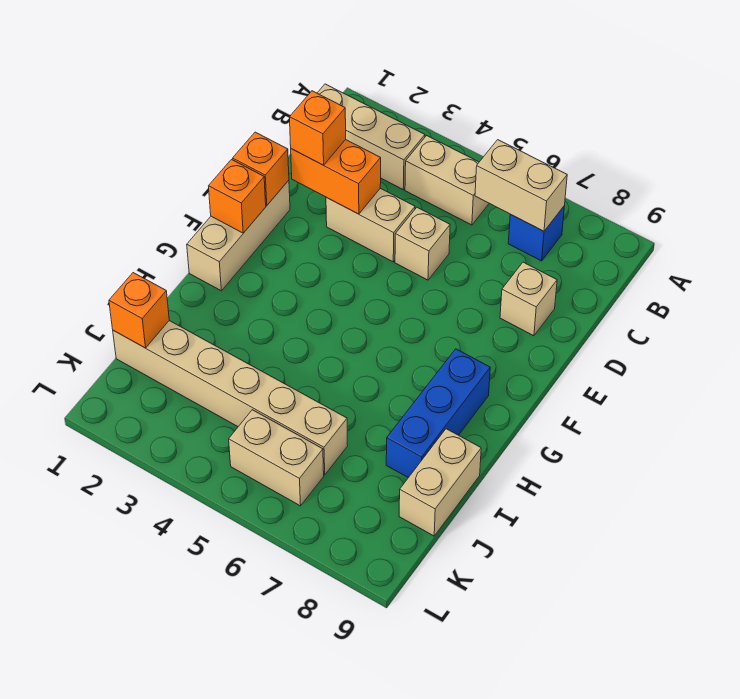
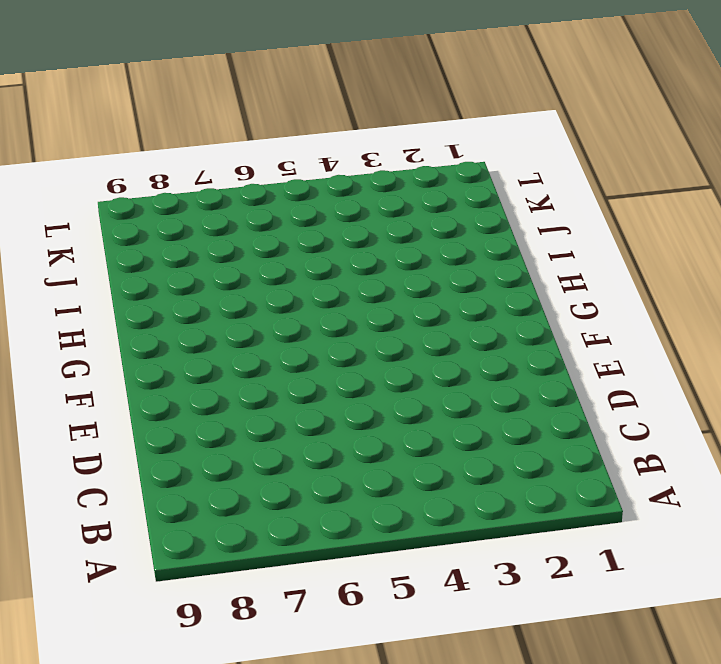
none -> tan brick B1:B3 level 1
none -> tan brick B4:B5 level 1
none -> blue brick B7 level 1

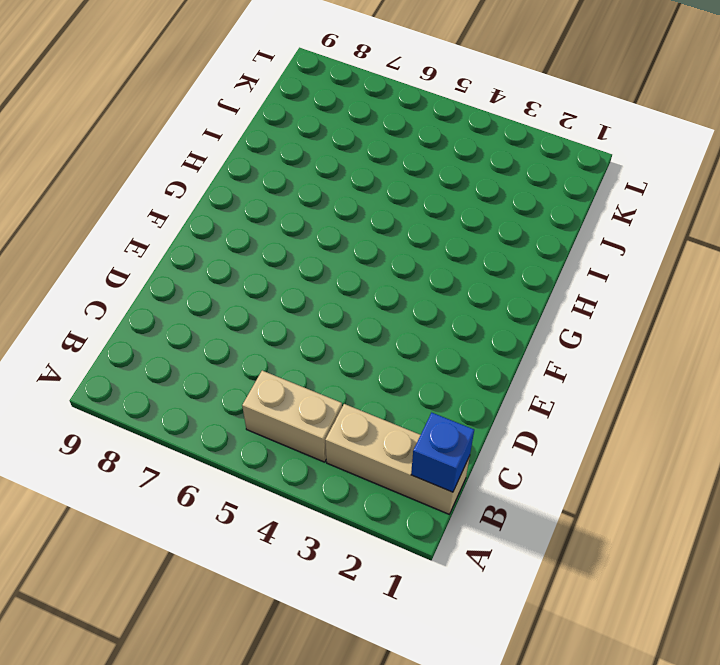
blue brick B1 level 2 -> blue brick B7 level 1
none -> tan brick D3:D4 level 1
none -> tan brick D5 level 1
none -> tan brick D8 level 1

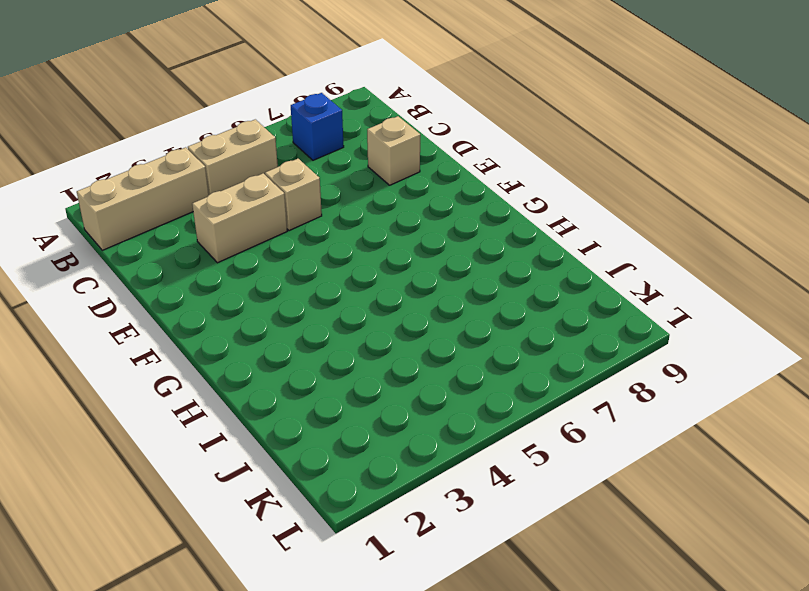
none -> tan brick E1:G1 level 1
none -> blue brick G8:I8 level 1
none -> tan brick I9:J9 level 1

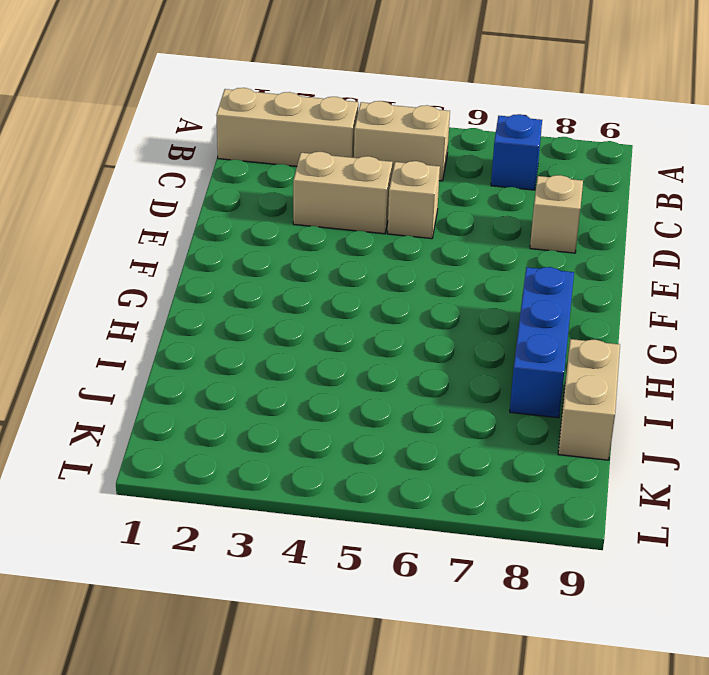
none -> tan brick E1:G1 level 1
none -> tan brick J1:J6 level 1
none -> tan brick K5:K6 level 1

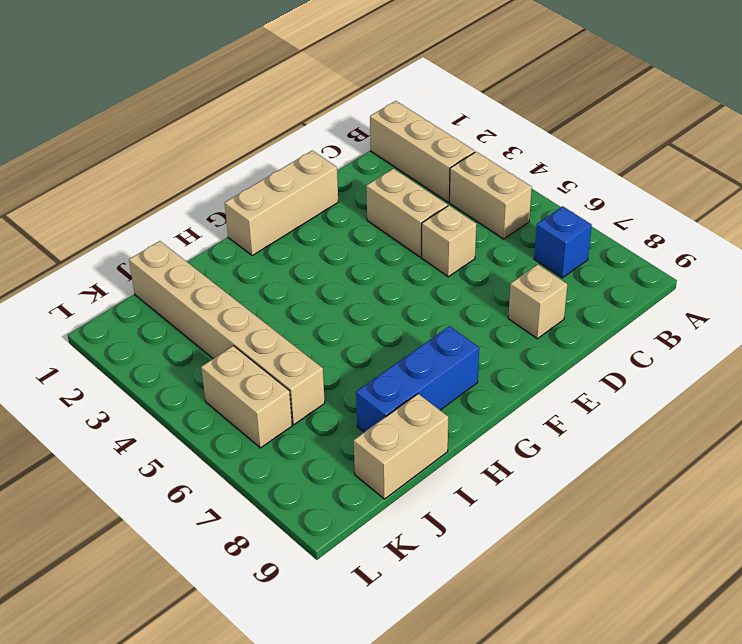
none -> tan brick B6:B7 level 2
none -> orange brick D2:D3 level 2
none -> orange brick E1 level 2

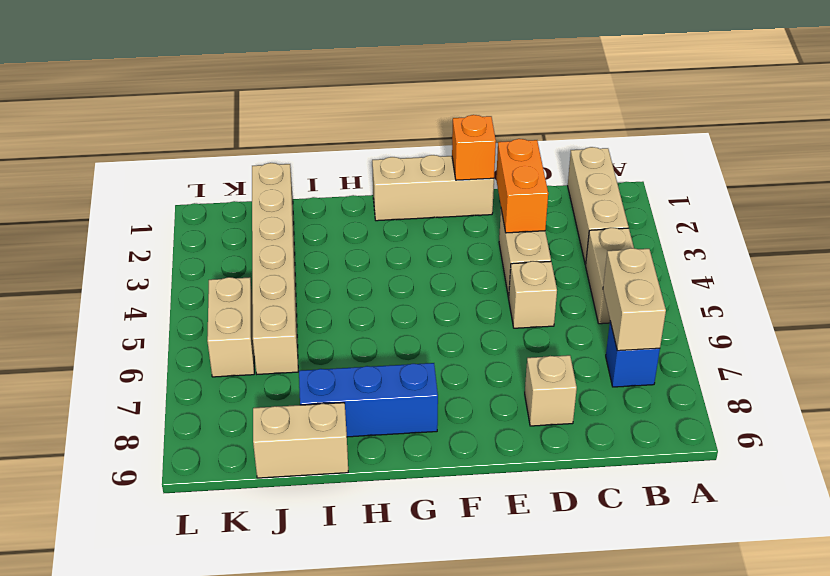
none -> orange brick F1 level 2
none -> orange brick J1 level 2
none -> orange brick D2 level 3

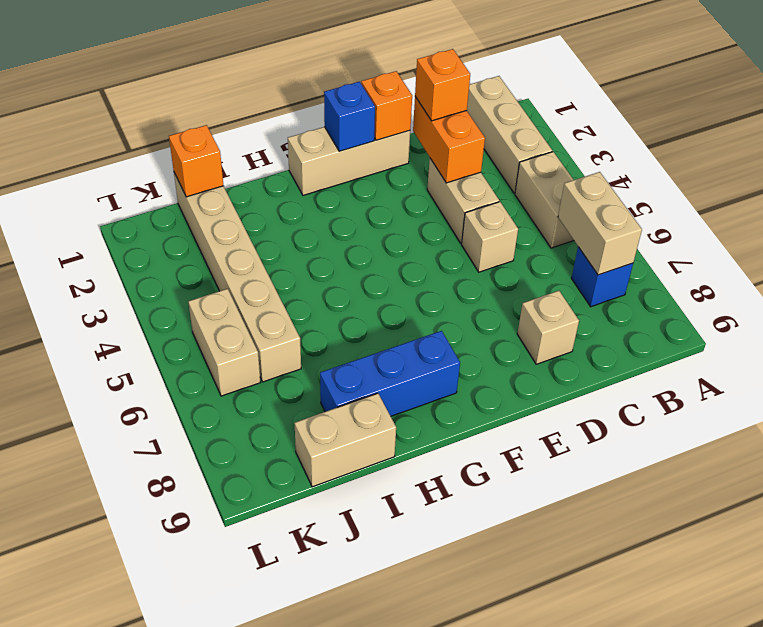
blue brick F1 level 2 -> orange brick F1 level 2

